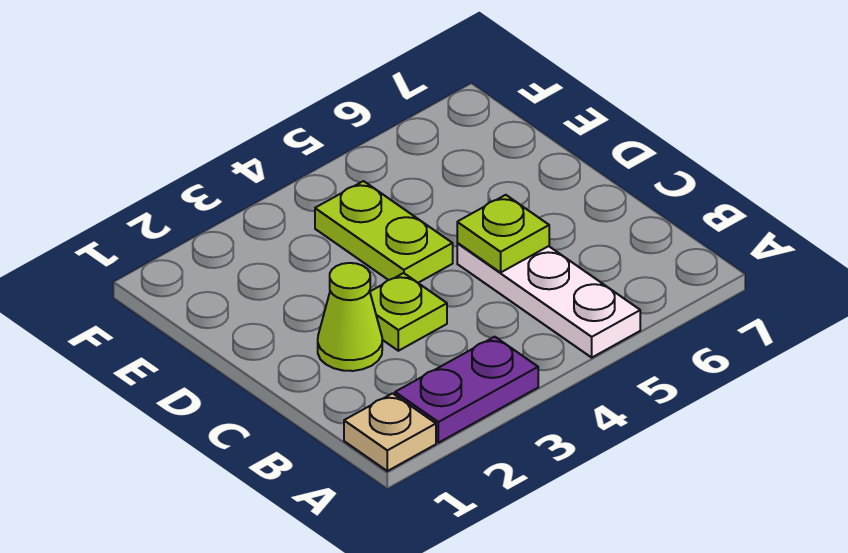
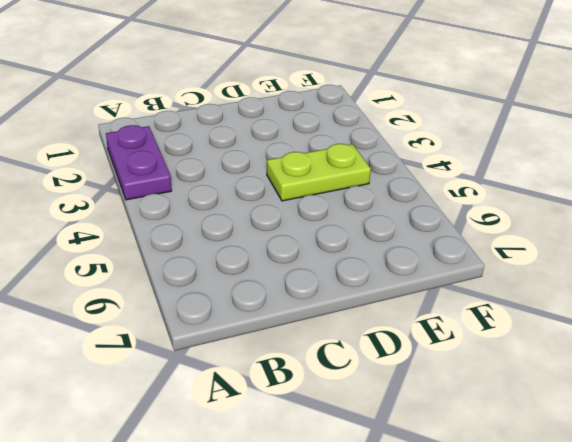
none -> tan plate A1 level 1
none -> white plate A5:C5 level 1

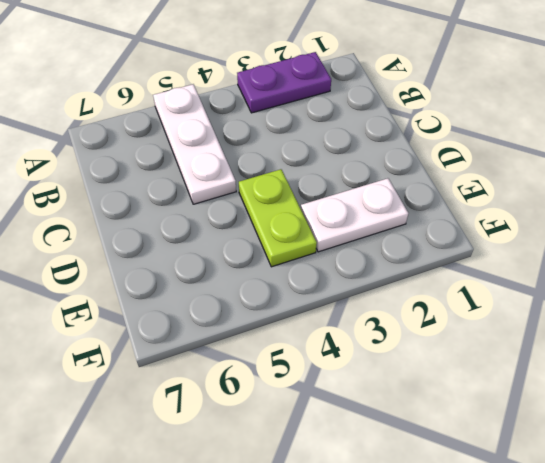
white plate E2:E3 level 1 -> none
none -> tan plate A1 level 1
none -> lime cone C2 level 1

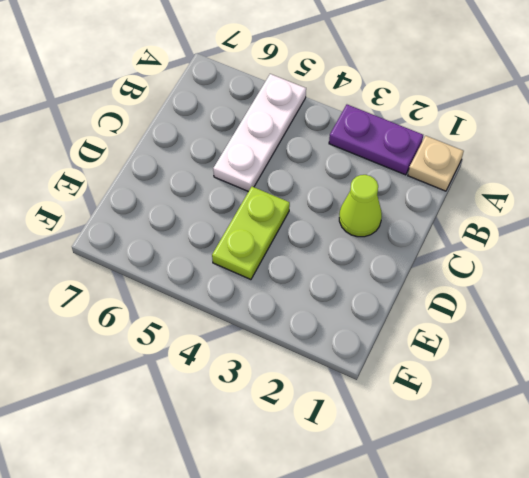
none -> lime plate C3 level 1
none -> lime plate C5 level 2

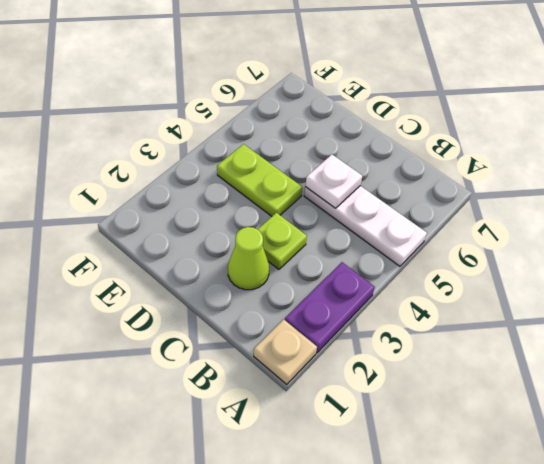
white plate C5 level 2 -> lime plate C5 level 2

